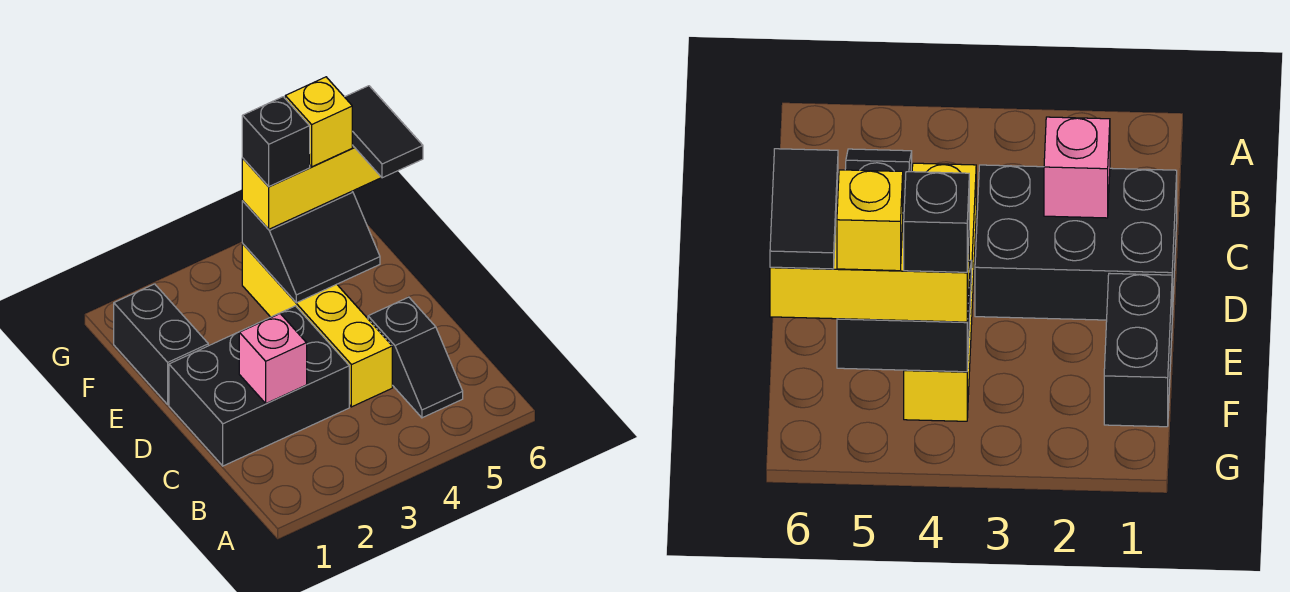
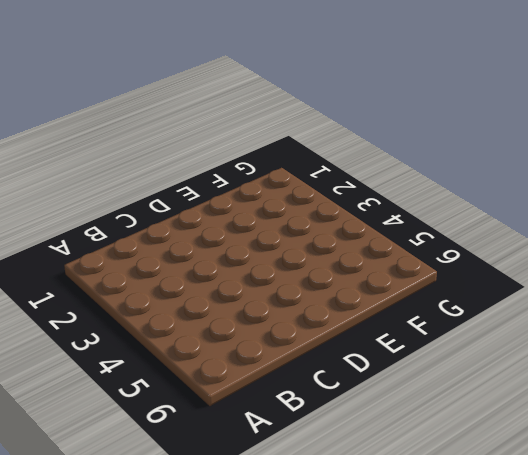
none -> black slope B5:C5 level 1 top C
none -> black brick C1:D3 level 1

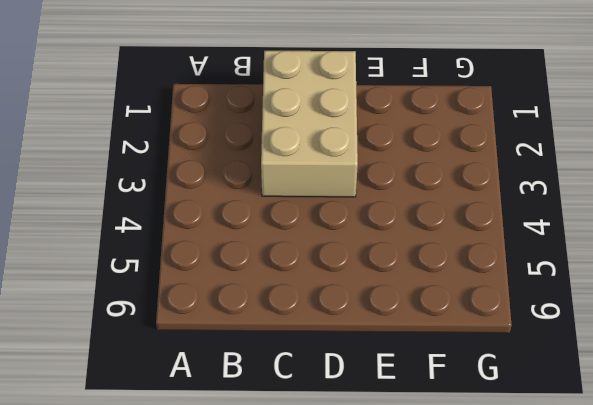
tan brick C1:D3 level 1 -> black brick C1:D3 level 1
none -> black slope B5:C5 level 1 top C
none -> yellow brick C4:F4 level 1

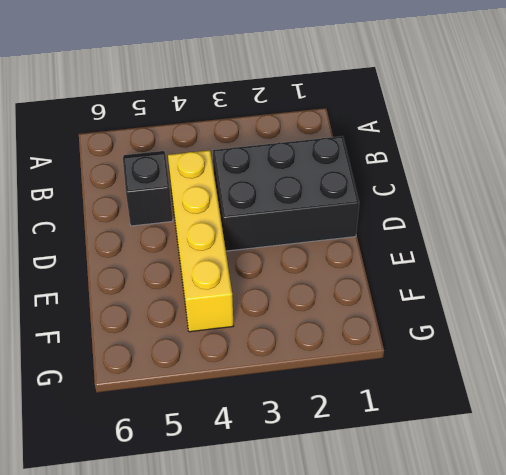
none -> black brick E1:F1 level 1
none -> pink brick C2 level 2

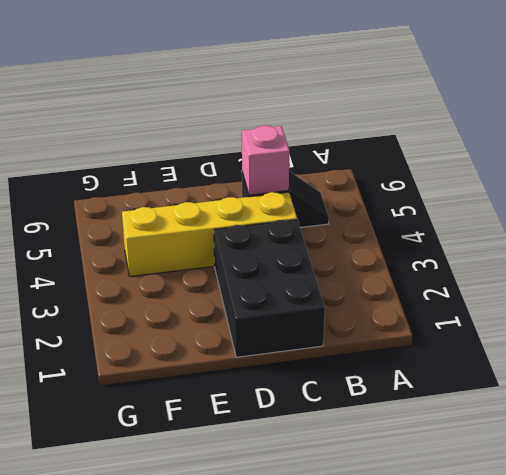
pink brick C5 level 2 -> pink brick C2 level 2
none -> black brick E1:F1 level 1
none -> black slope E4:F5 level 2 top F

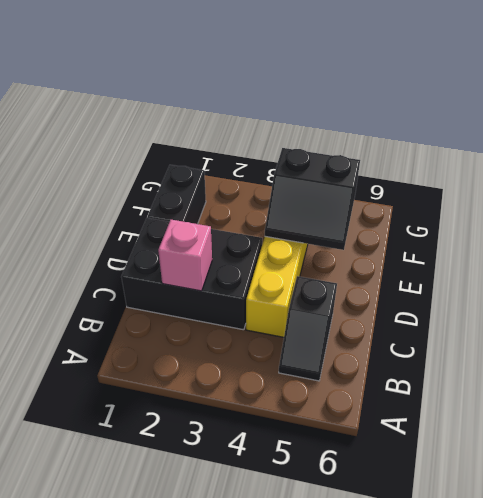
none -> yellow brick F4:F6 level 3
none -> black tile E6:F6 level 4

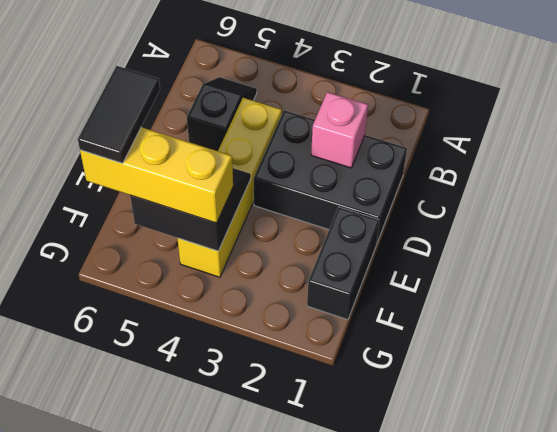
none -> black brick F4 level 4
none -> yellow brick F5 level 4

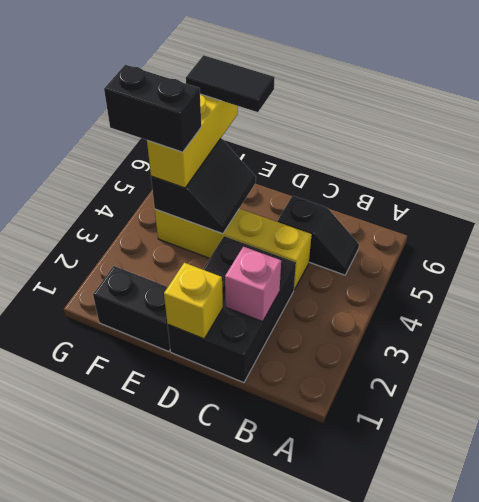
yellow brick D1 level 2 -> yellow brick F5 level 4
black brick F4:G4 level 4 -> black brick F4 level 4

